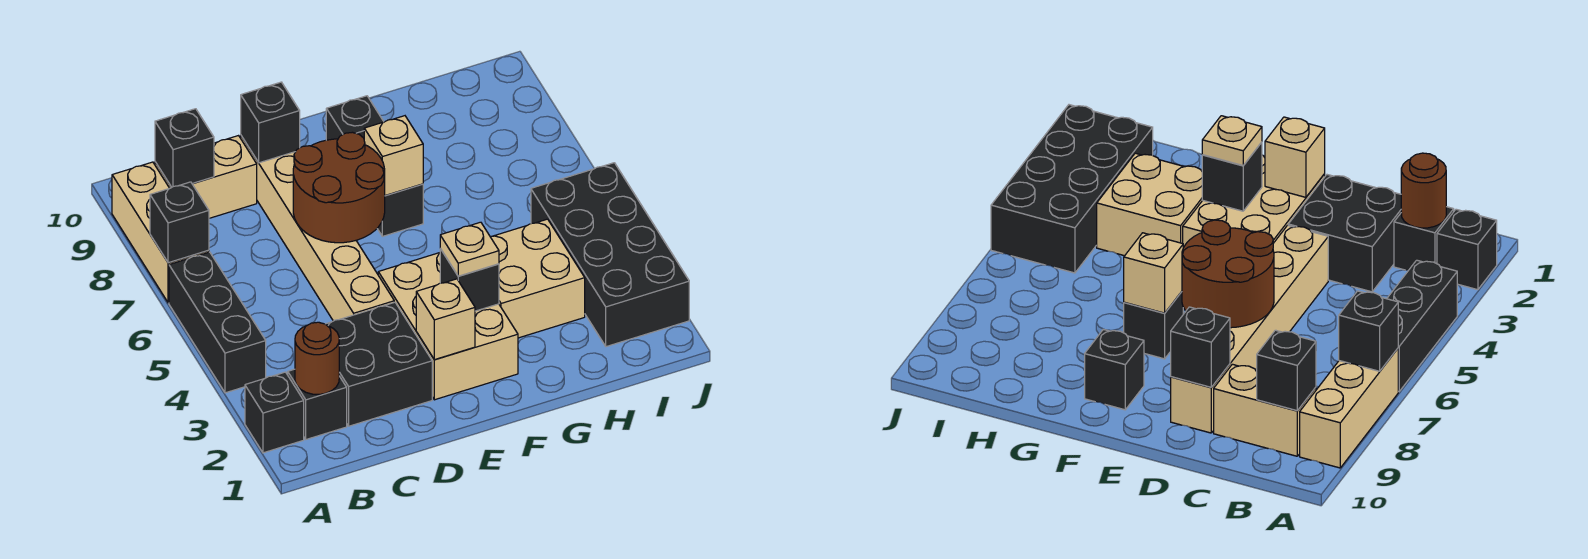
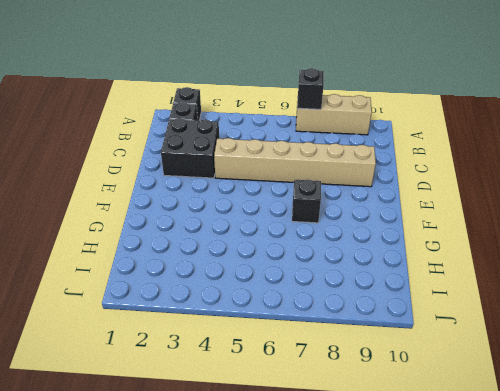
none -> black brick A4:A6 level 1
none -> tan brick B9:C9 level 1
none -> tan brick E2:F4 level 1

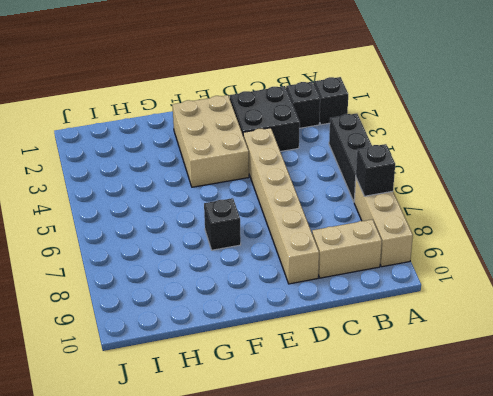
none -> black brick F9 level 1
none -> tan brick G3:H4 level 1
none -> black brick I2:J5 level 1

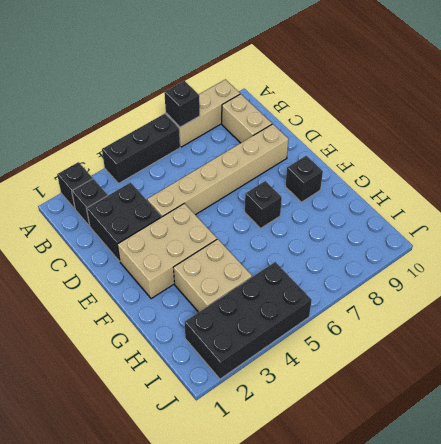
none -> brown round brick B2 level 2
none -> black brick B9 level 2
none -> brown round brick D6:E7 level 2

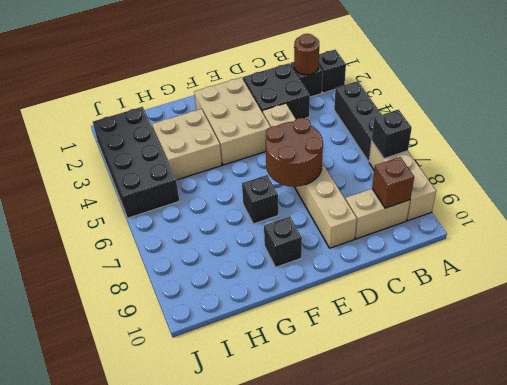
brown brick B9 level 2 -> black brick B9 level 2
none -> black brick D9 level 2
none -> tan brick E2 level 2
none -> black brick F3 level 2

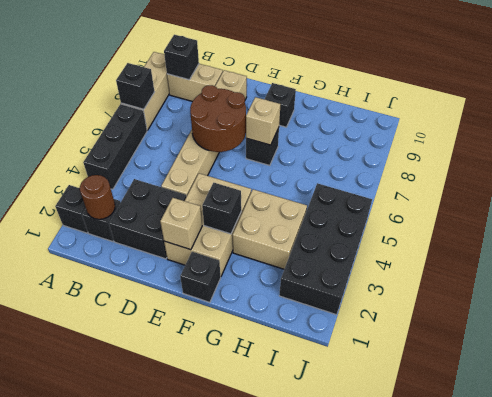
black brick F1 level 1 -> black brick D9 level 2
none -> tan plate F3 level 3

